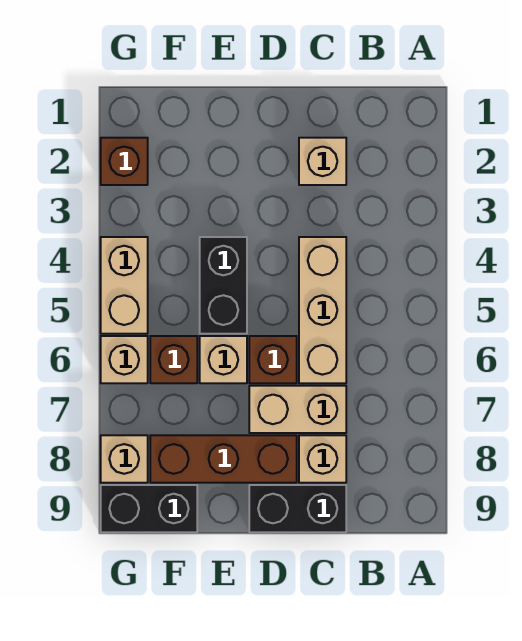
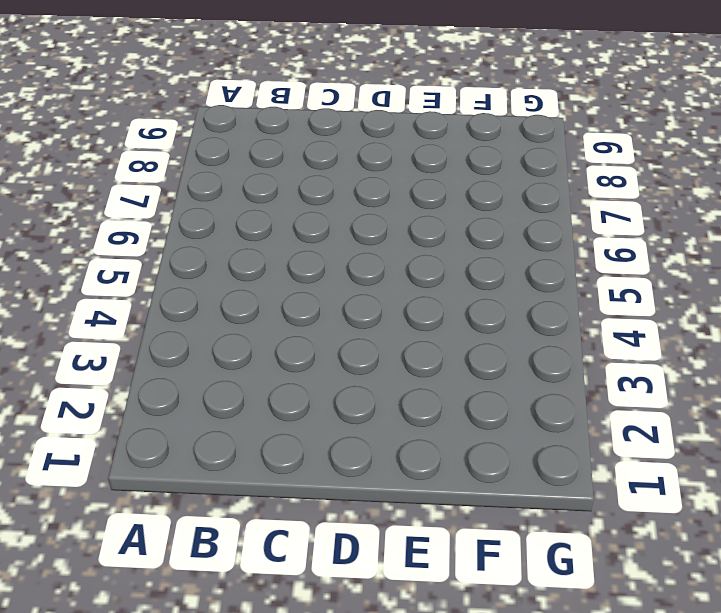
none -> tan brick C2 level 1
none -> tan brick C4:C6 level 1
none -> tan brick C7:D7 level 1

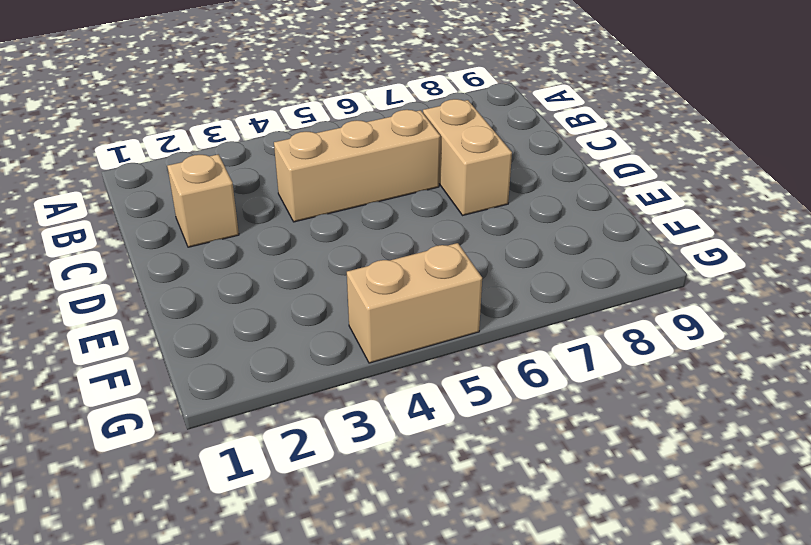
none -> tan brick C8 level 1
none -> black brick C9:D9 level 1
none -> brown brick D6 level 1

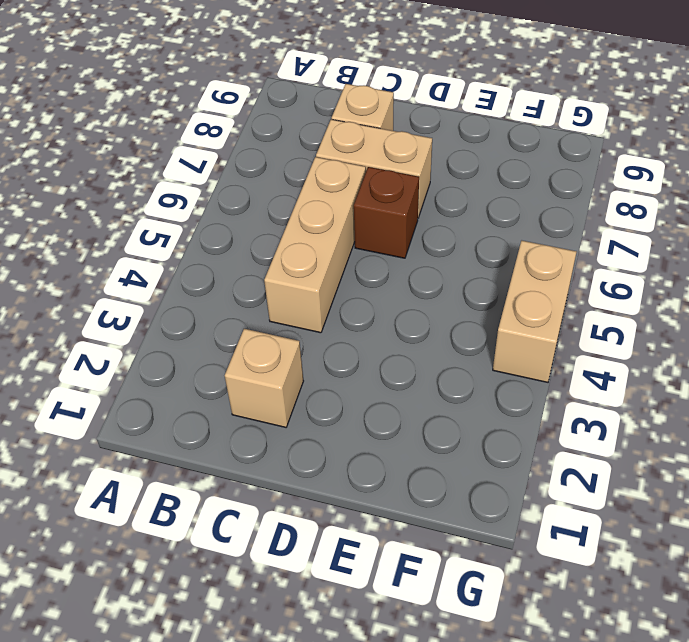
none -> black brick C9:D9 level 1
none -> brown brick D8:F8 level 1
none -> black brick E4:E5 level 1

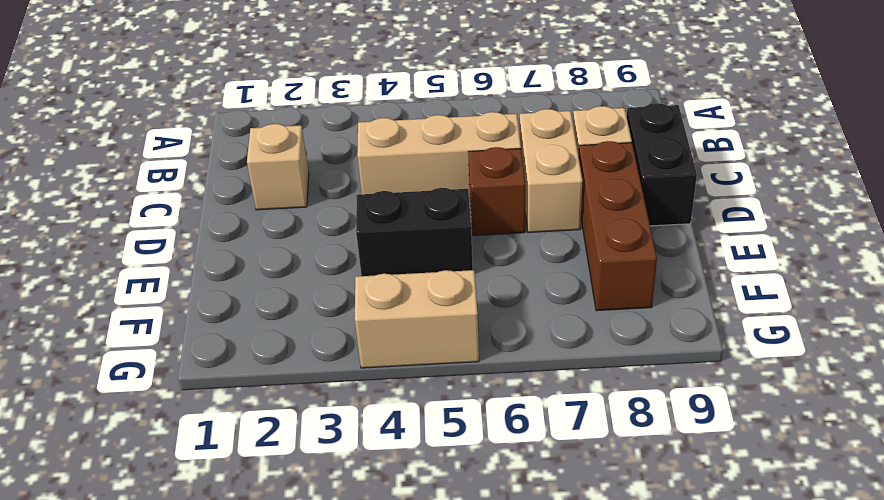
none -> tan brick E6 level 1
none -> brown brick F6 level 1
none -> black brick F9:G9 level 1

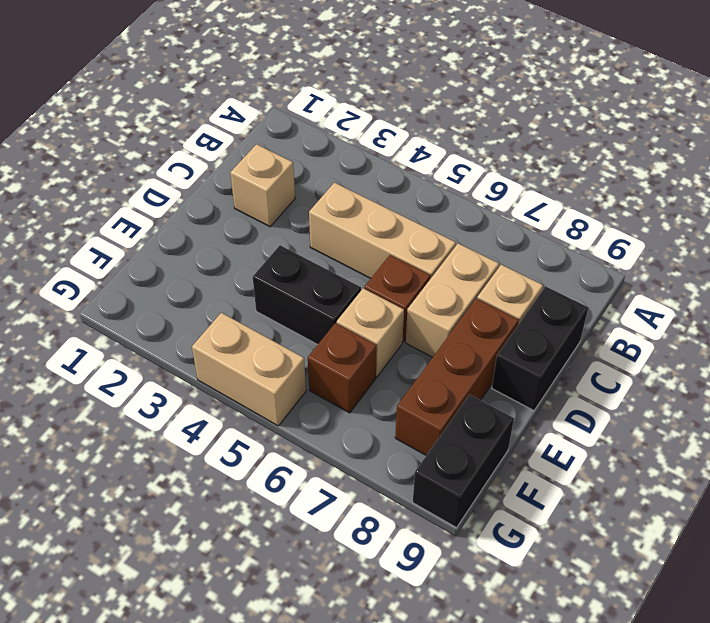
none -> brown brick G2 level 1
none -> tan brick G6 level 1
none -> tan brick G8 level 1

